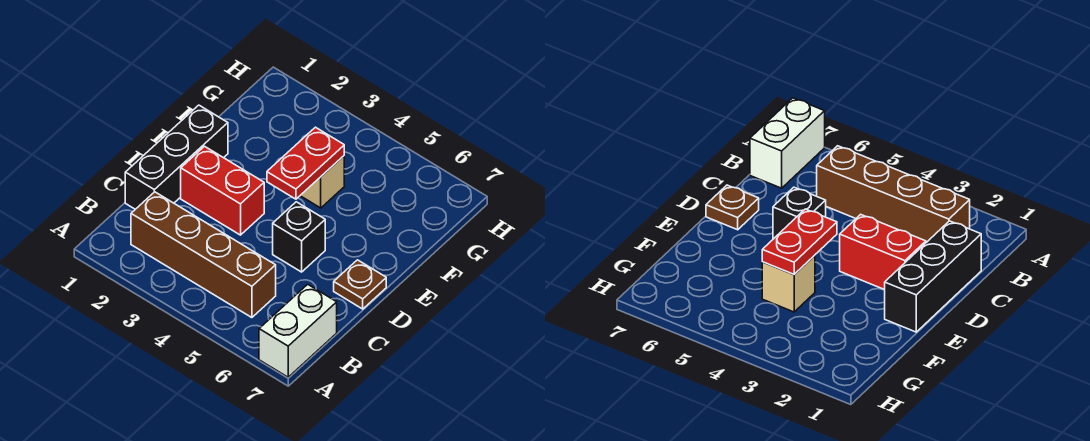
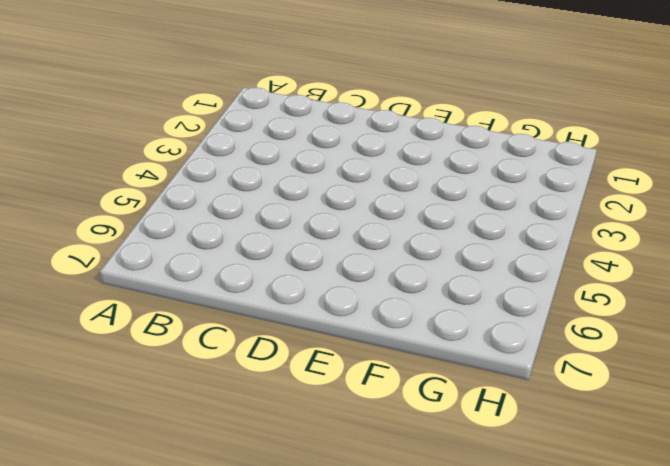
none -> white brick A7:B7 level 1
none -> brown brick B2:B5 level 1

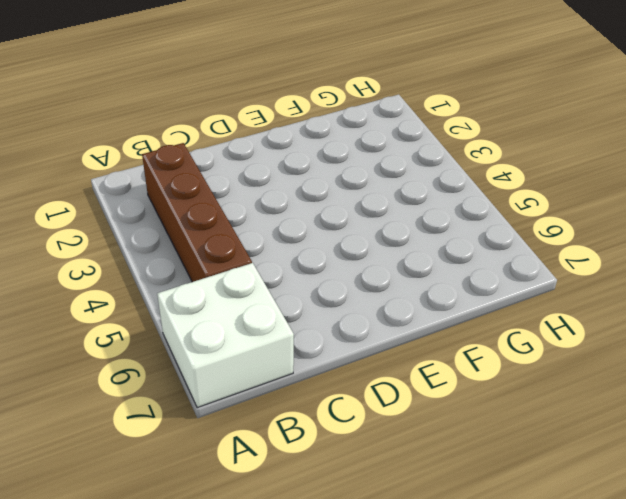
white brick A6:B7 level 1 -> white brick A7:B7 level 1
none -> black brick C1:E1 level 1
none -> red brick D2:D3 level 1

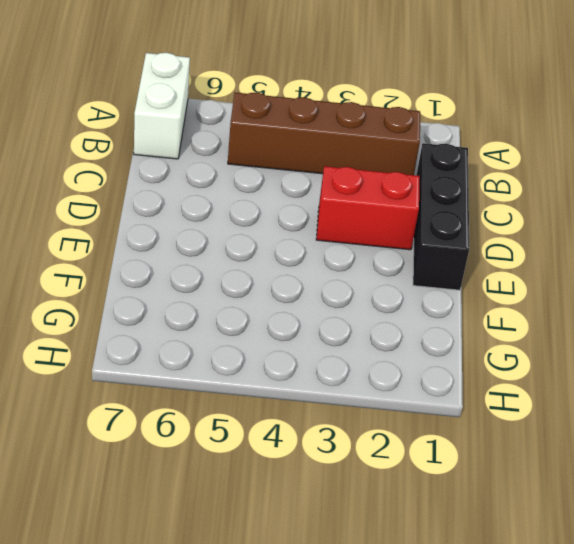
none -> black brick D5 level 1
none -> brown plate D7 level 1

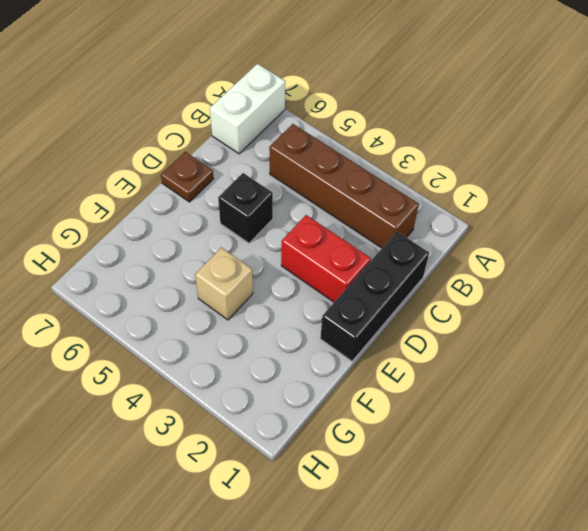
none -> red plate E4:F4 level 2

